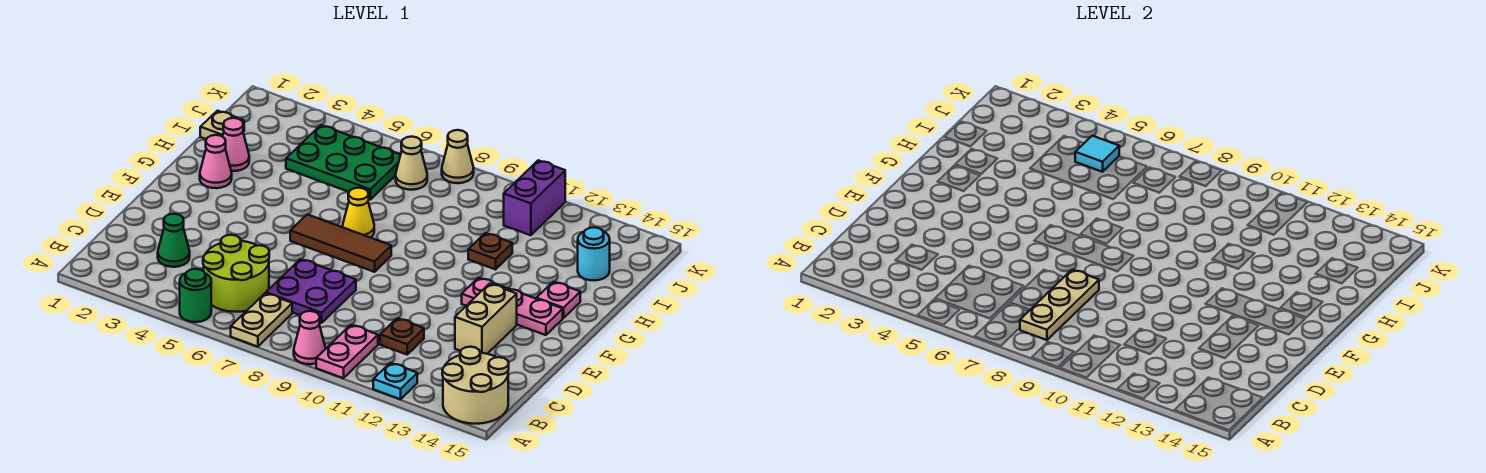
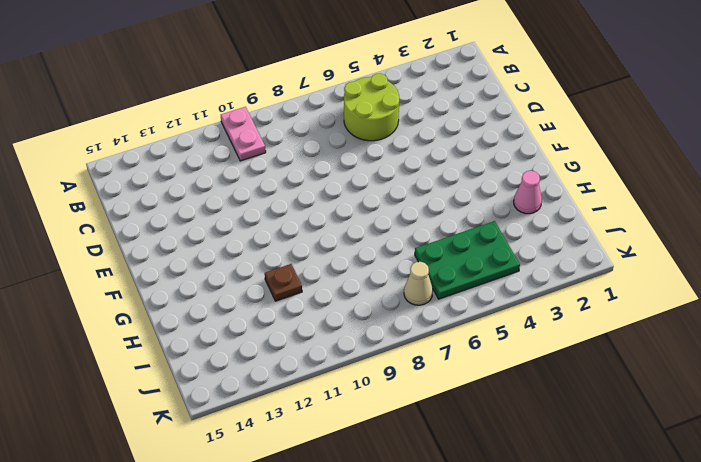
none -> green round brick A5 level 1
none -> tan plate A7:B7 level 1
none -> pink cone A9 level 1

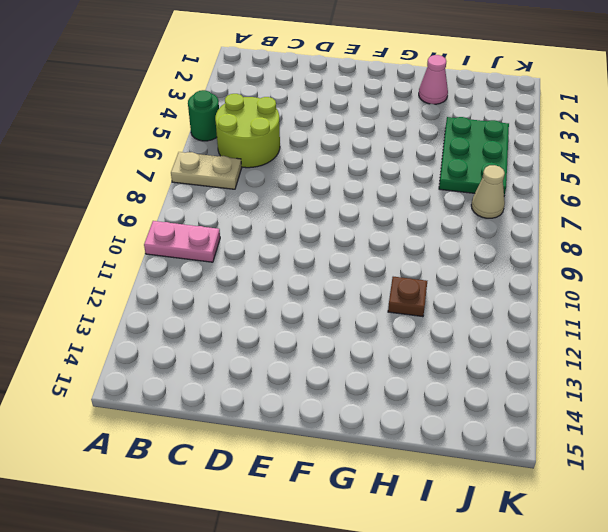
none -> pink cone A9 level 1
none -> cyan plate A12 level 1
none -> tan round brick A14:B15 level 1

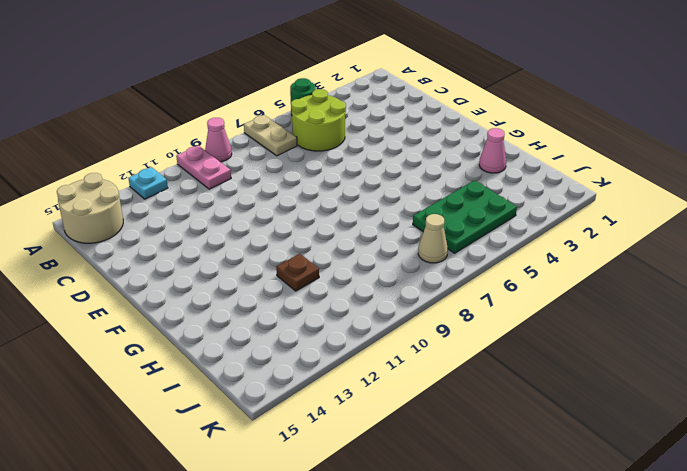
none -> green cone C3 level 1
none -> purple plate C7:D8 level 1
none -> brown plate C11 level 1

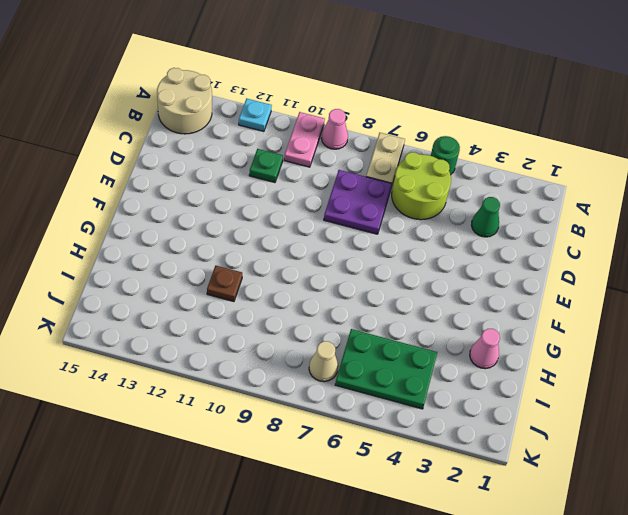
green plate C11 level 1 -> brown plate C11 level 1
none -> tan brick D13:E13 level 1
none -> brown tile F6:F8 level 1
none -> pink plate F12:F14 level 1

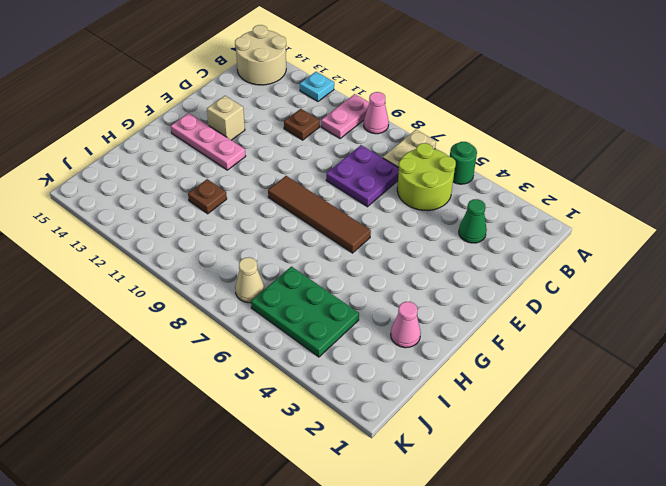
tan brick E13 level 1 -> tan brick D13:E13 level 1
brown tile F6:F9 level 1 -> brown tile F6:F8 level 1
none -> pink cone G2 level 1
none -> yellow cone G7 level 1
none -> pink plate G14 level 1

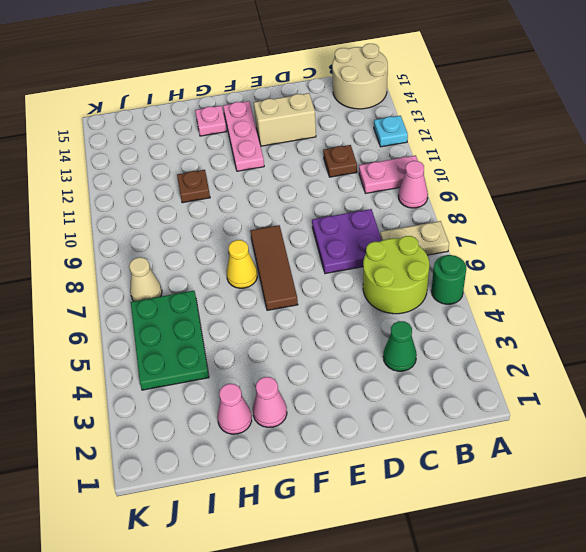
none -> tan plate I1 level 1
none -> cyan round brick I14 level 1
none -> purple brick J11:K11 level 1

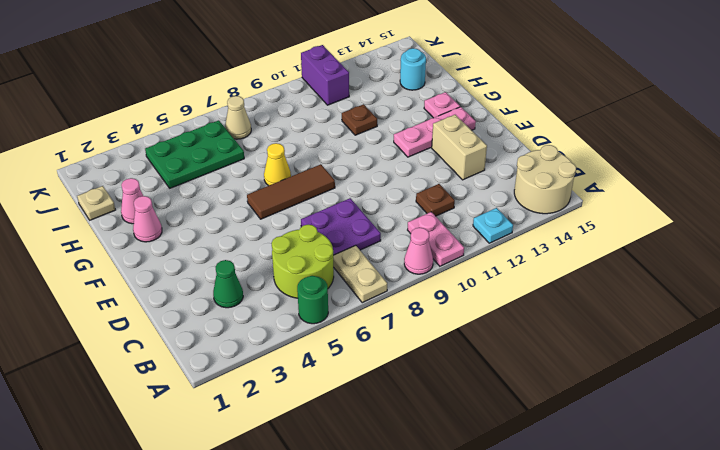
none -> tan cone K8 level 1
none -> tan plate B8:D8 level 2
none -> cyan tile J5 level 2

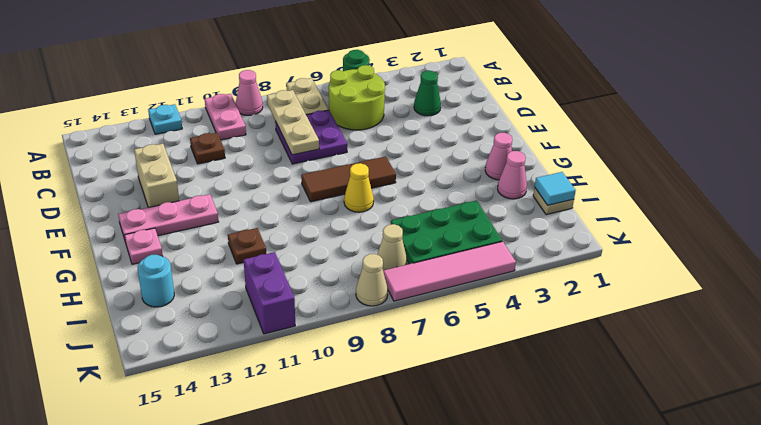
cyan tile I1 level 2 -> cyan tile J5 level 2
pink tile K4:K7 level 1 -> none
none -> tan round brick A14:B15 level 1

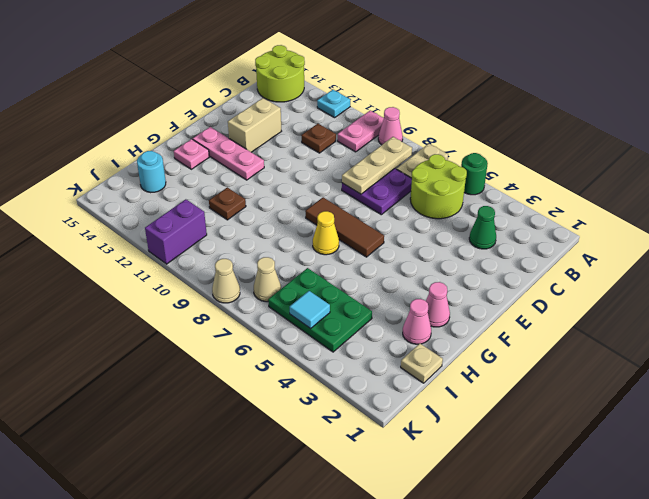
lime round brick A14:B15 level 1 -> tan round brick A14:B15 level 1

